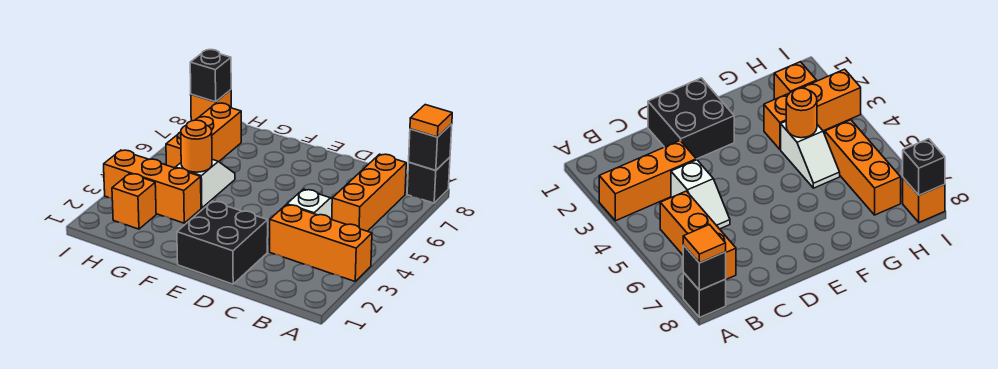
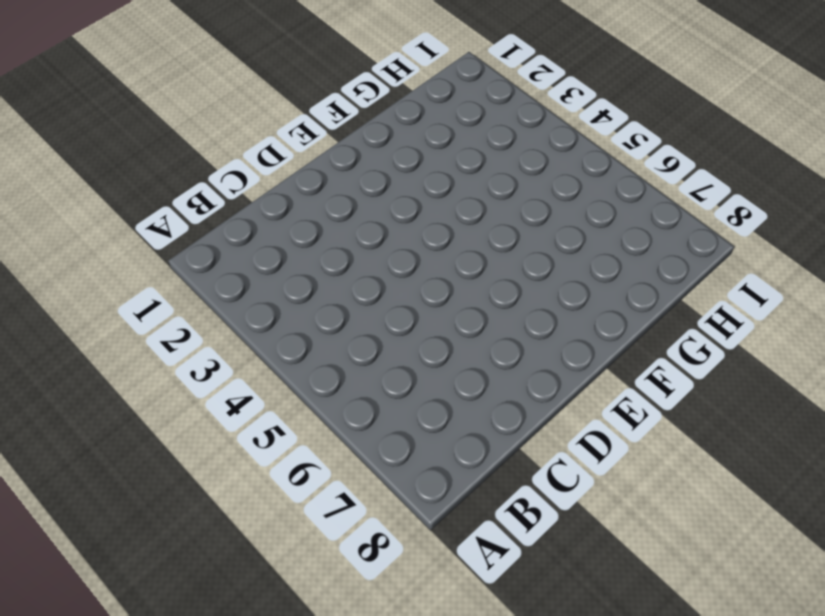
none -> orange brick A3:C3 level 1
none -> black brick A8 level 1
none -> orange brick B5:B7 level 1

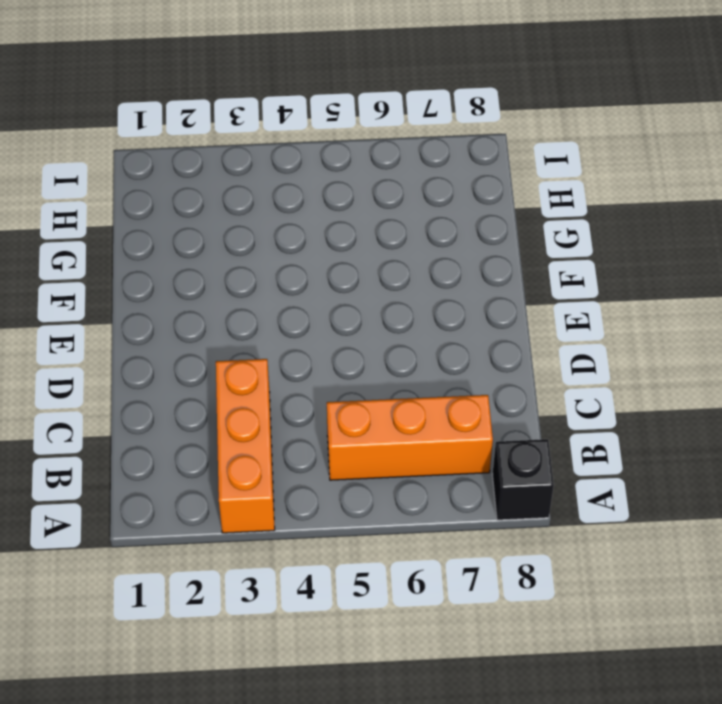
none -> white slope C4:C5 level 1 top 4
none -> black brick D1:E2 level 1
none -> orange brick G3:I3 level 1

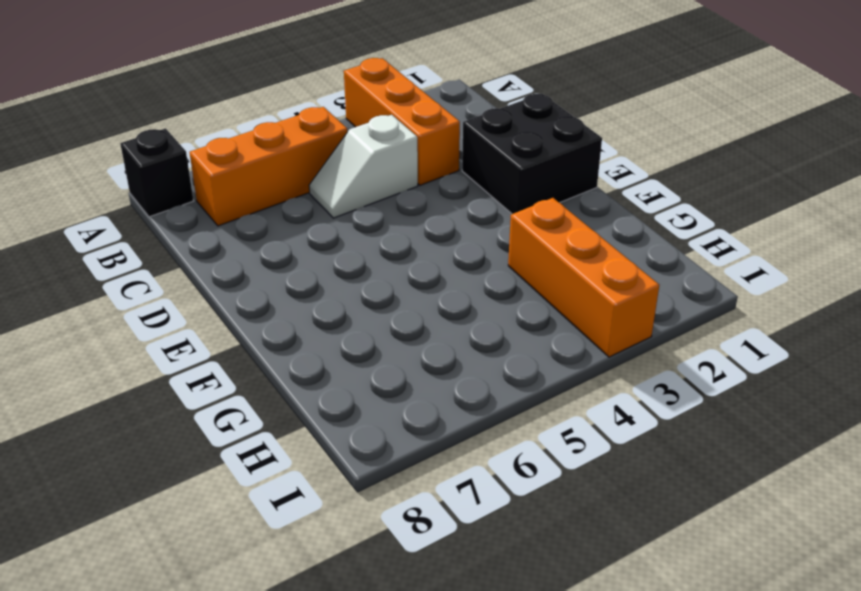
none -> white slope G4:G5 level 1 top 4
none -> orange brick H2 level 1
none -> orange brick H5:H7 level 1

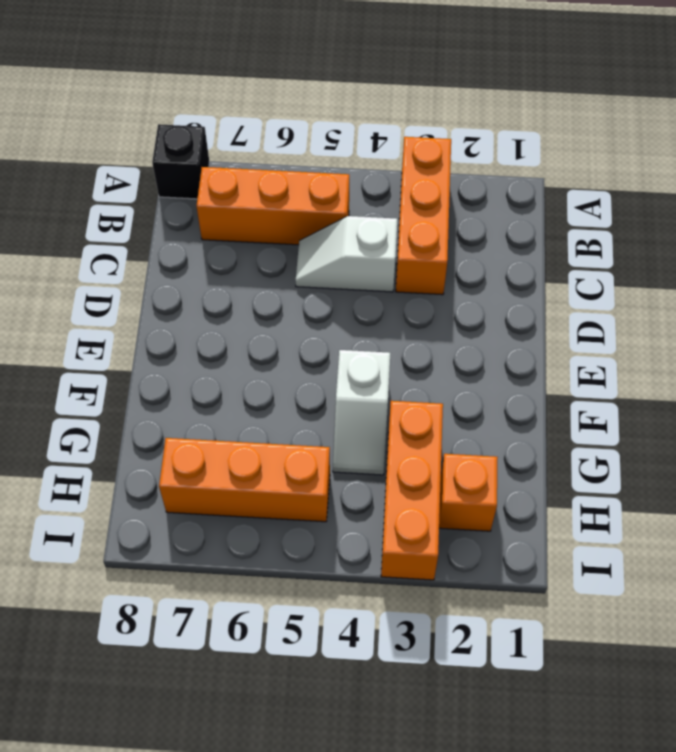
white slope F4:G4 level 1 top F -> white slope G4:G5 level 1 top 4
none -> black brick D1:E2 level 1
none -> orange brick I8 level 1
none -> black brick A8 level 2

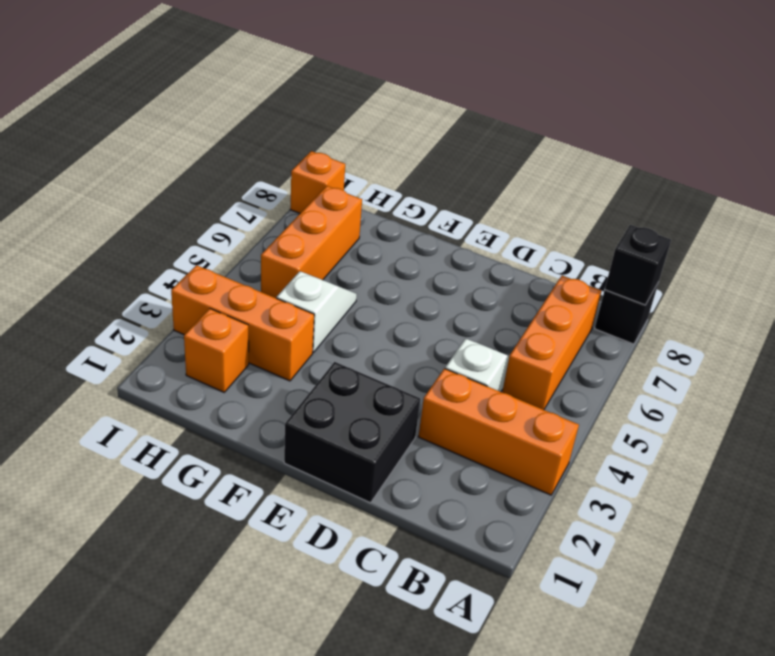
none -> orange round brick G4 level 2
none -> black brick I8 level 2
none -> orange tile A8 level 3

